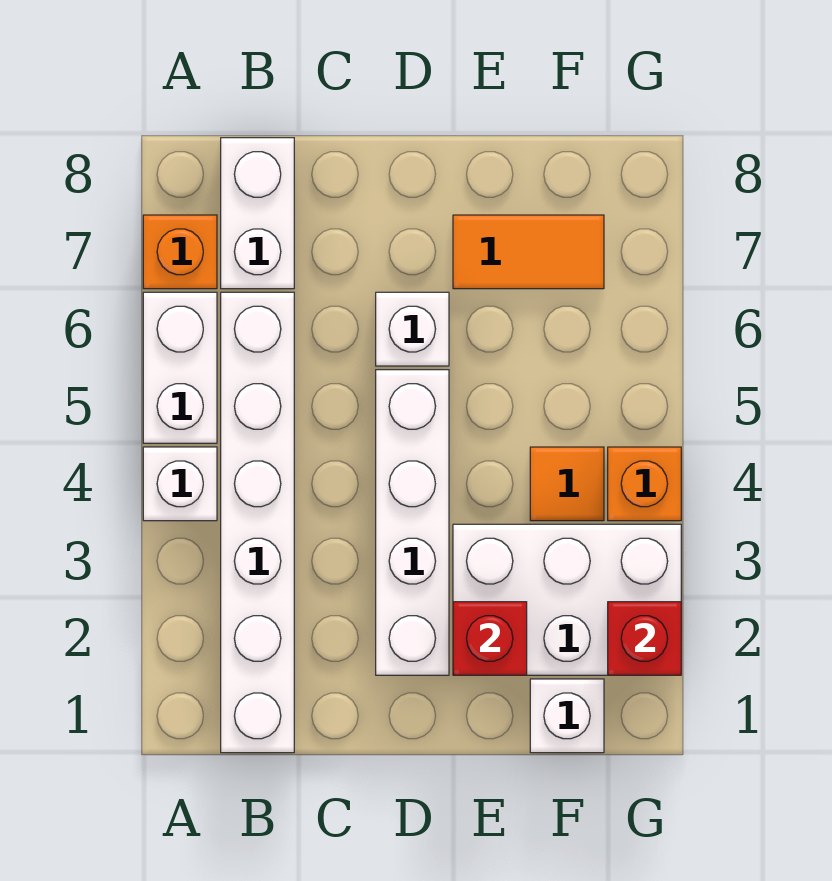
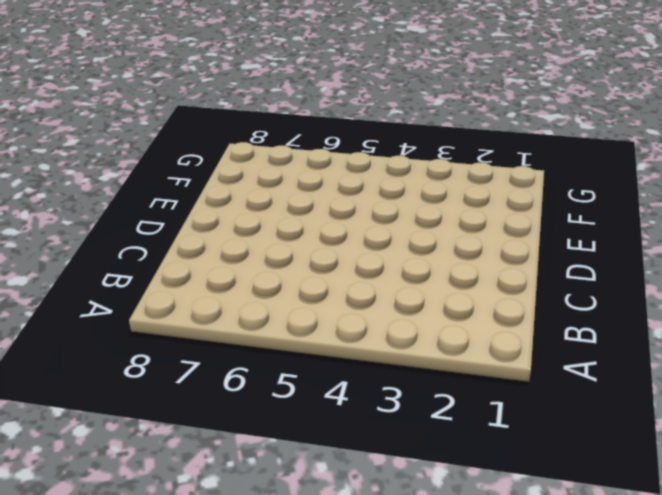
none -> white brick A4 level 1
none -> white brick A5:A6 level 1
none -> orange brick A7 level 1

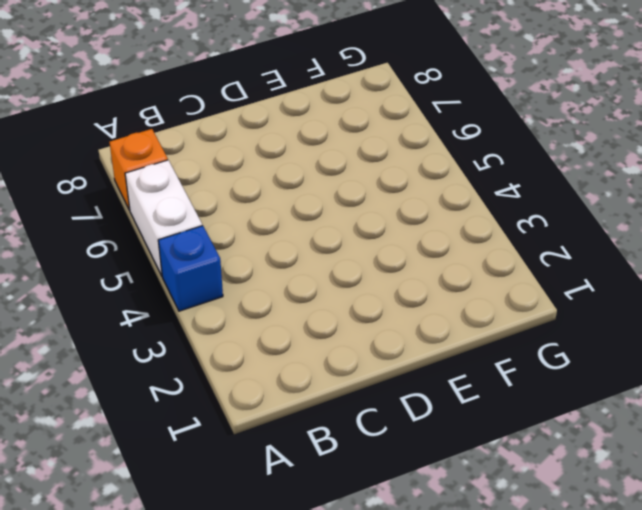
blue brick A4 level 1 -> white brick A4 level 1
none -> white brick B1:B6 level 1
none -> white brick B7:B8 level 1
none -> white brick D2:D5 level 1

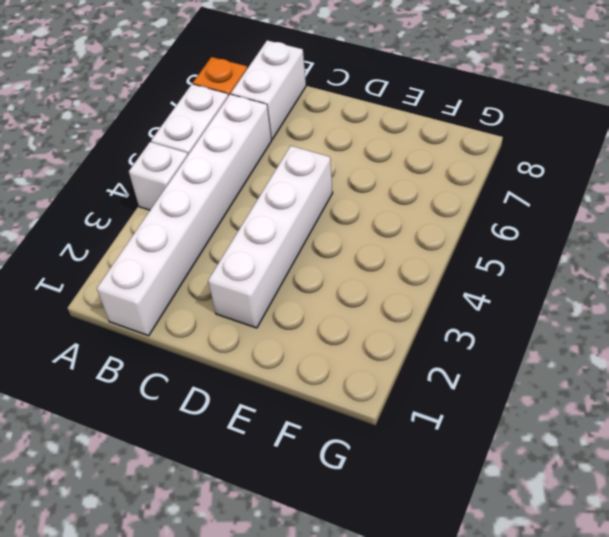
none -> white brick D6 level 1
none -> white brick E2:G3 level 1
none -> orange tile E7:F7 level 1

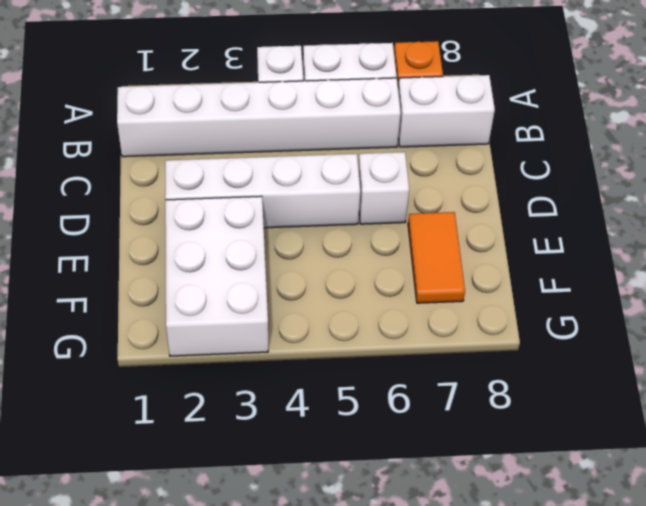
none -> white brick F1 level 1
none -> orange tile F4 level 1
none -> orange brick G4 level 1

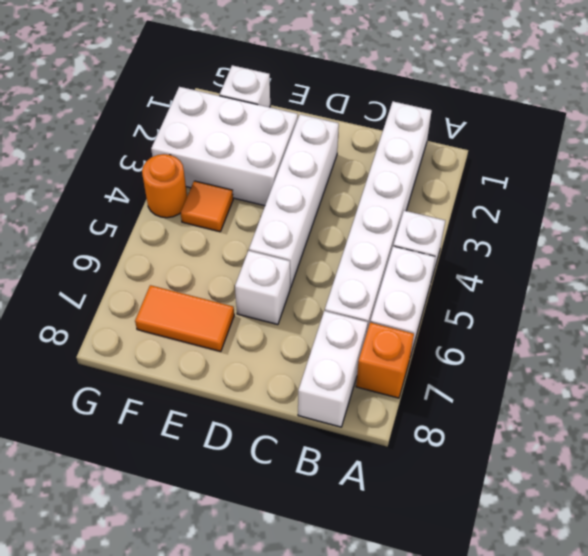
orange round brick G4 level 1 -> orange brick G4 level 1
none -> red brick E2 level 2
none -> red brick G2 level 2

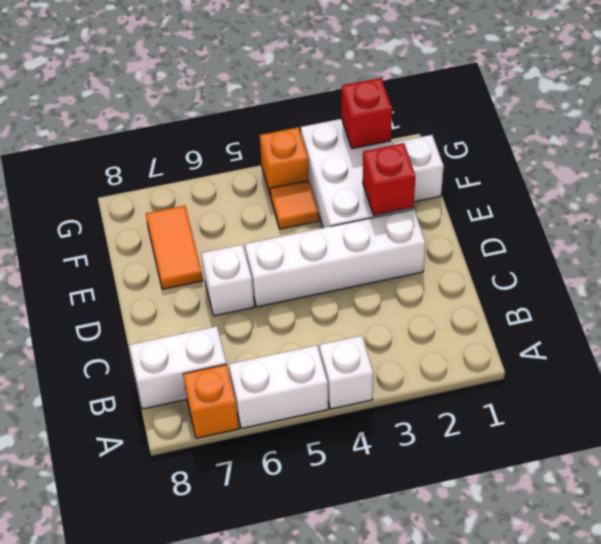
none -> white brick B1:B6 level 1

